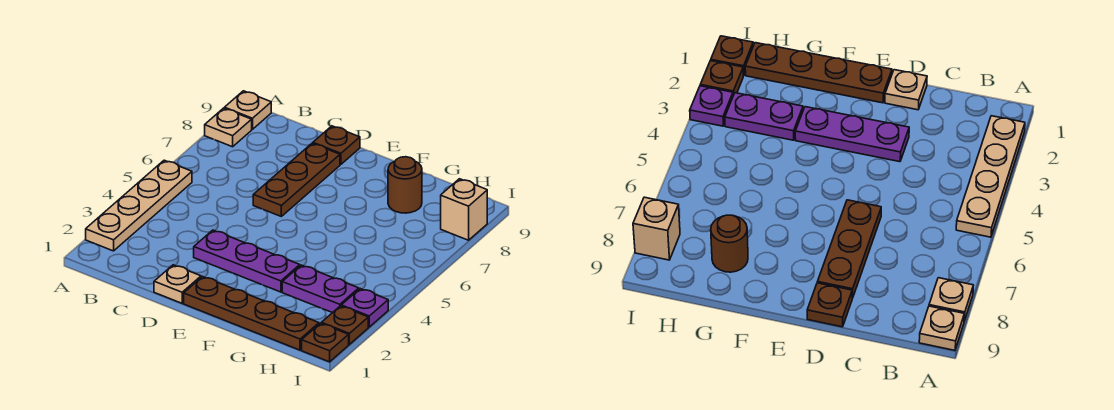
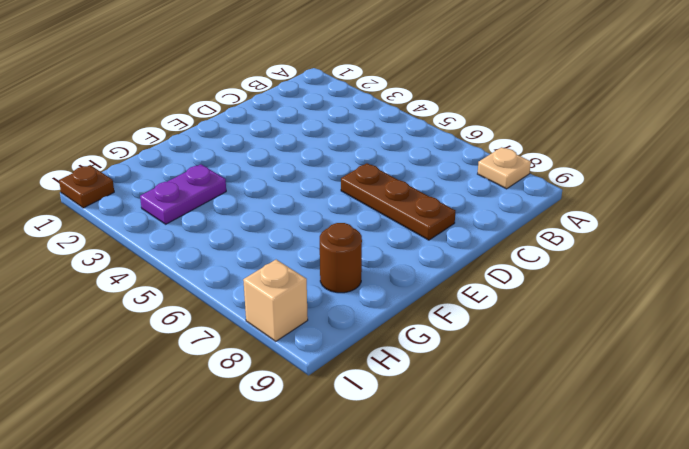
none -> tan plate A2:A5 level 1
none -> tan plate A9 level 1
none -> tan plate D1 level 1

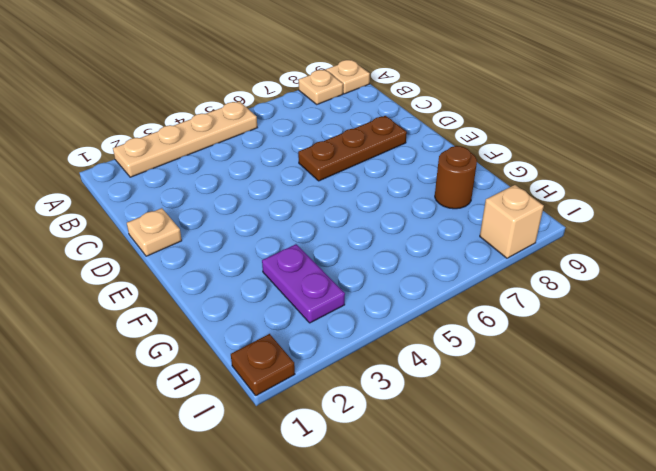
none -> purple plate D3:F3 level 1
none -> brown plate D9 level 1
none -> brown plate E1:H1 level 1

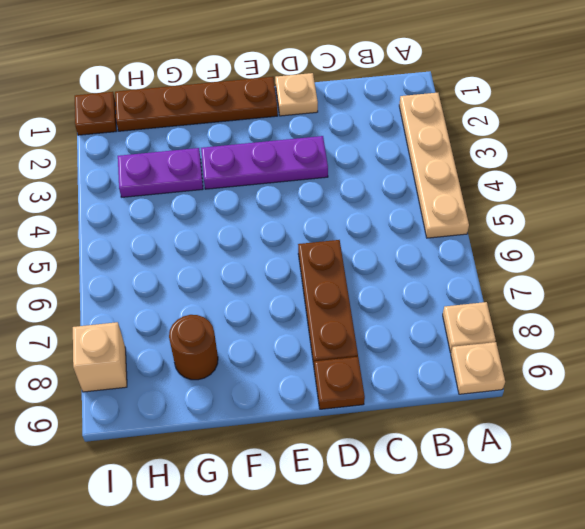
none -> brown plate I2 level 1
none -> purple plate I3 level 1

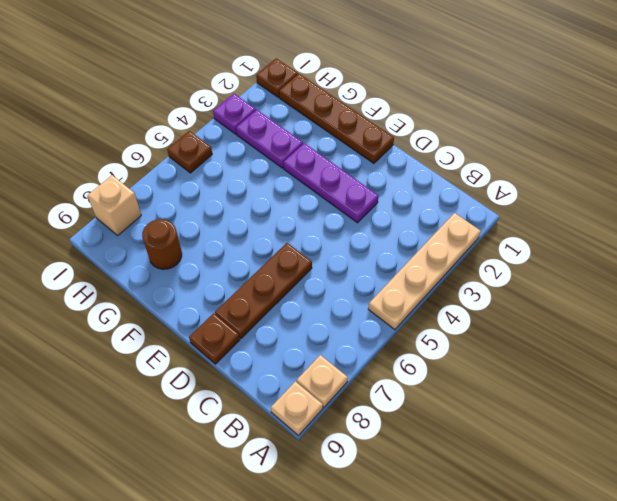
brown plate I5 level 1 -> brown plate I2 level 1
none -> tan plate D1 level 1

